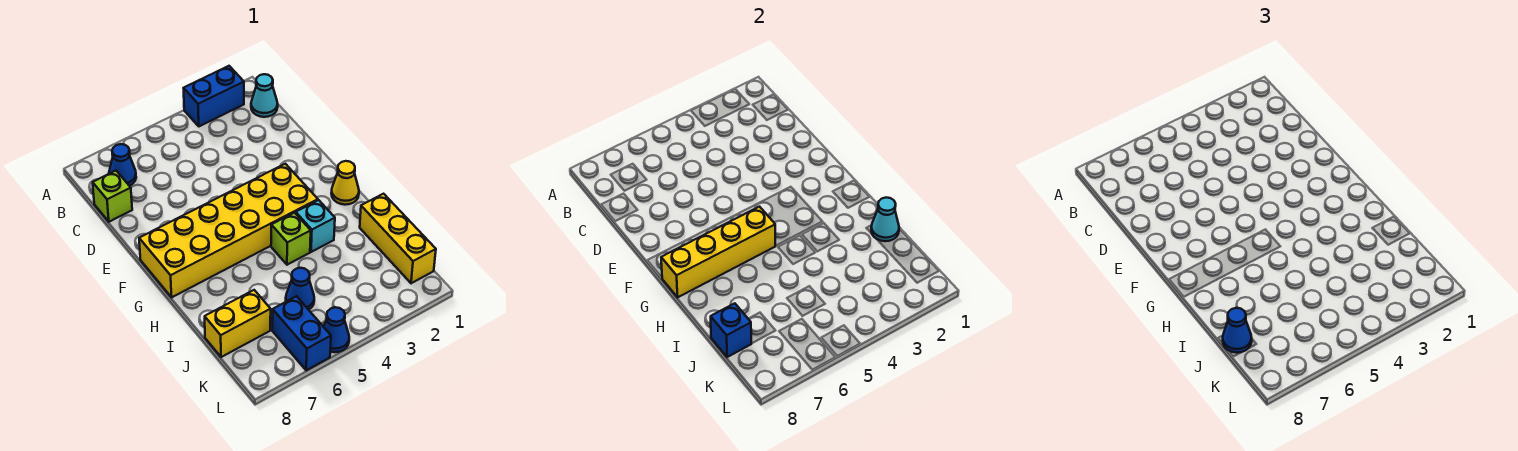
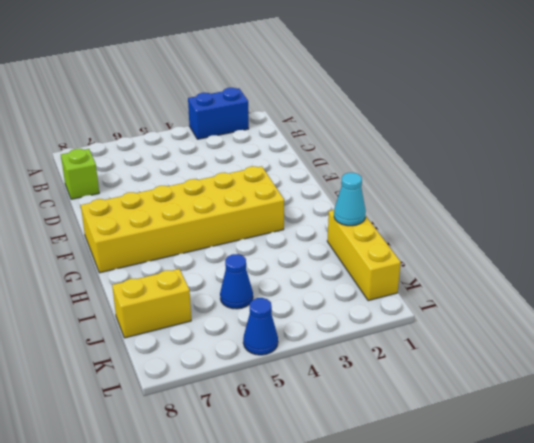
none -> cyan cone B1 level 1
none -> blue cone B7 level 1
none -> yellow cone G1 level 1

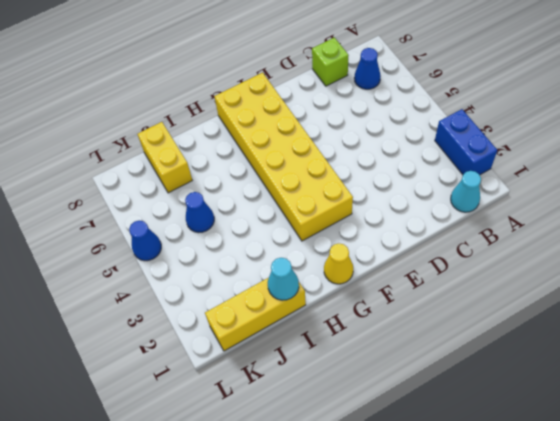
none -> cyan brick H3 level 1
none -> lime brick H4 level 1
none -> blue brick K6:L6 level 1

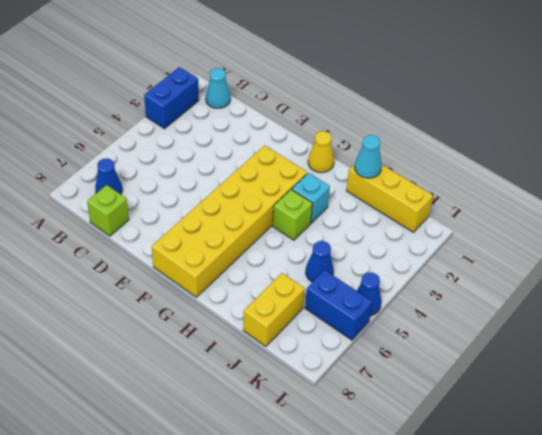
none -> yellow brick G5:G8 level 2
none -> blue brick J8 level 2
none -> blue cone J8 level 3

